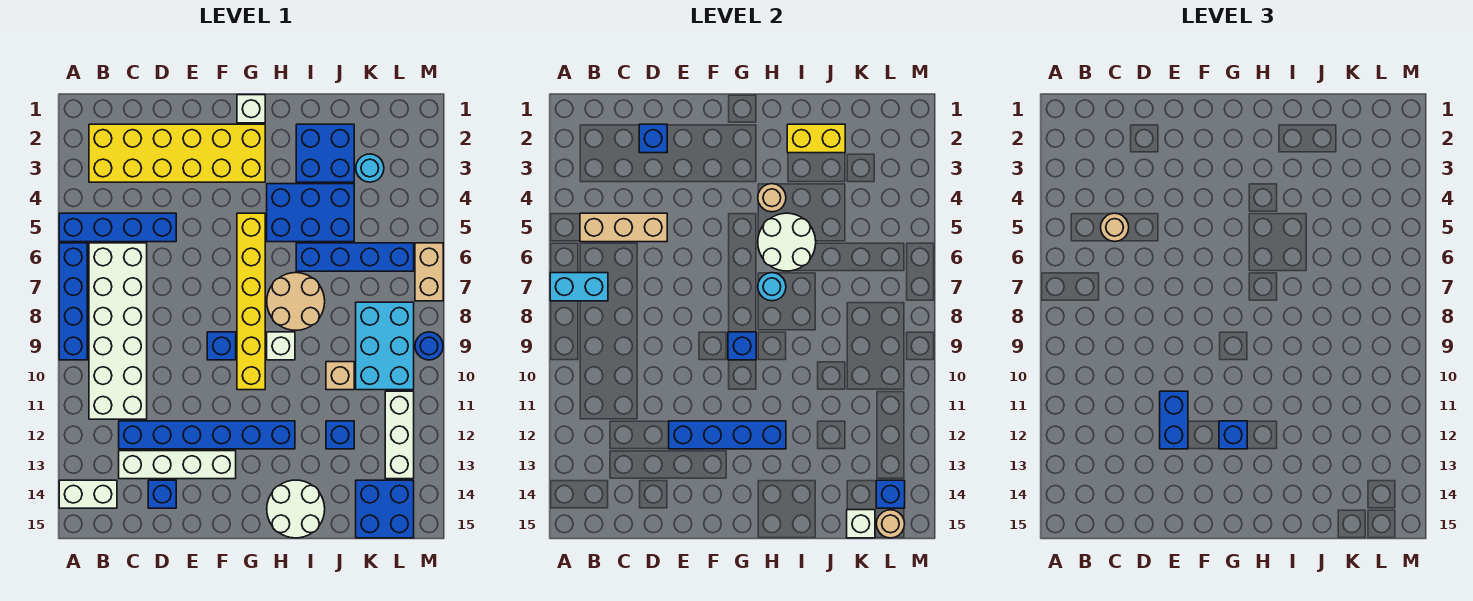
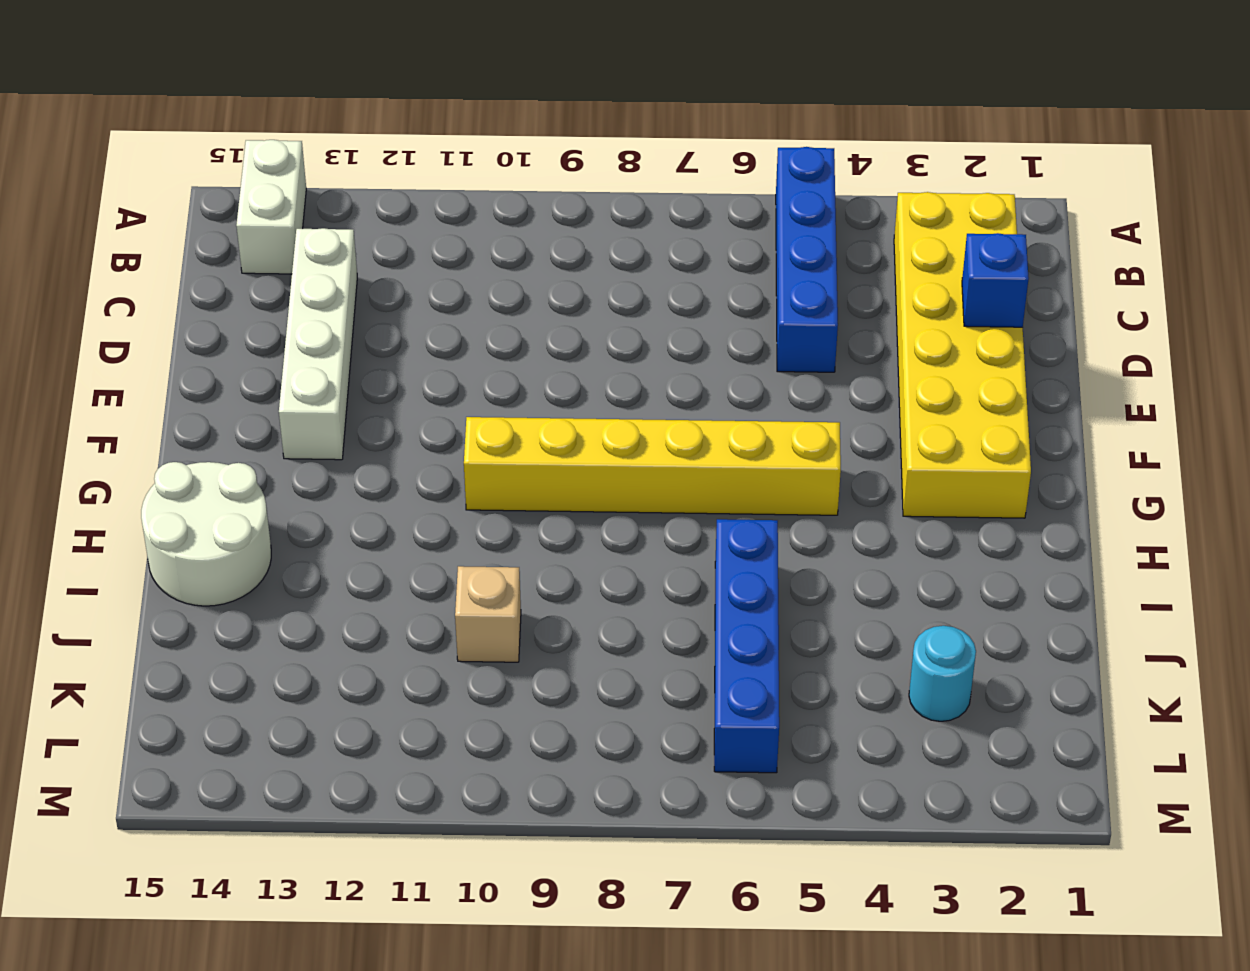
none -> blue brick A6:A9 level 1
none -> white brick B6:C11 level 1
none -> blue brick C12:H12 level 1
none -> blue brick D14 level 1

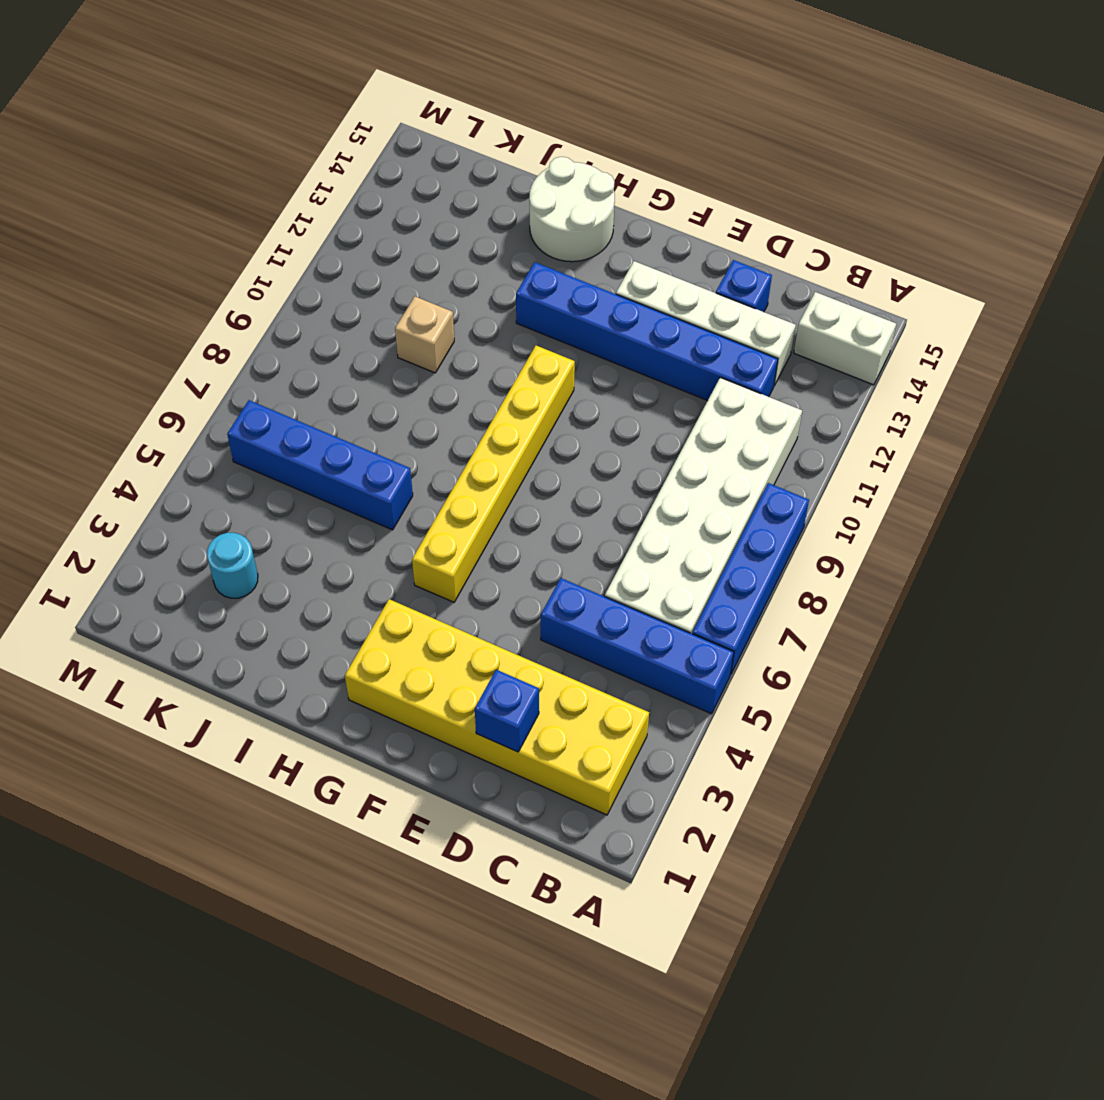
none -> blue brick F9 level 1
none -> white brick G1 level 1
none -> blue brick H4:J5 level 1
none -> tan round brick H7:I8 level 1

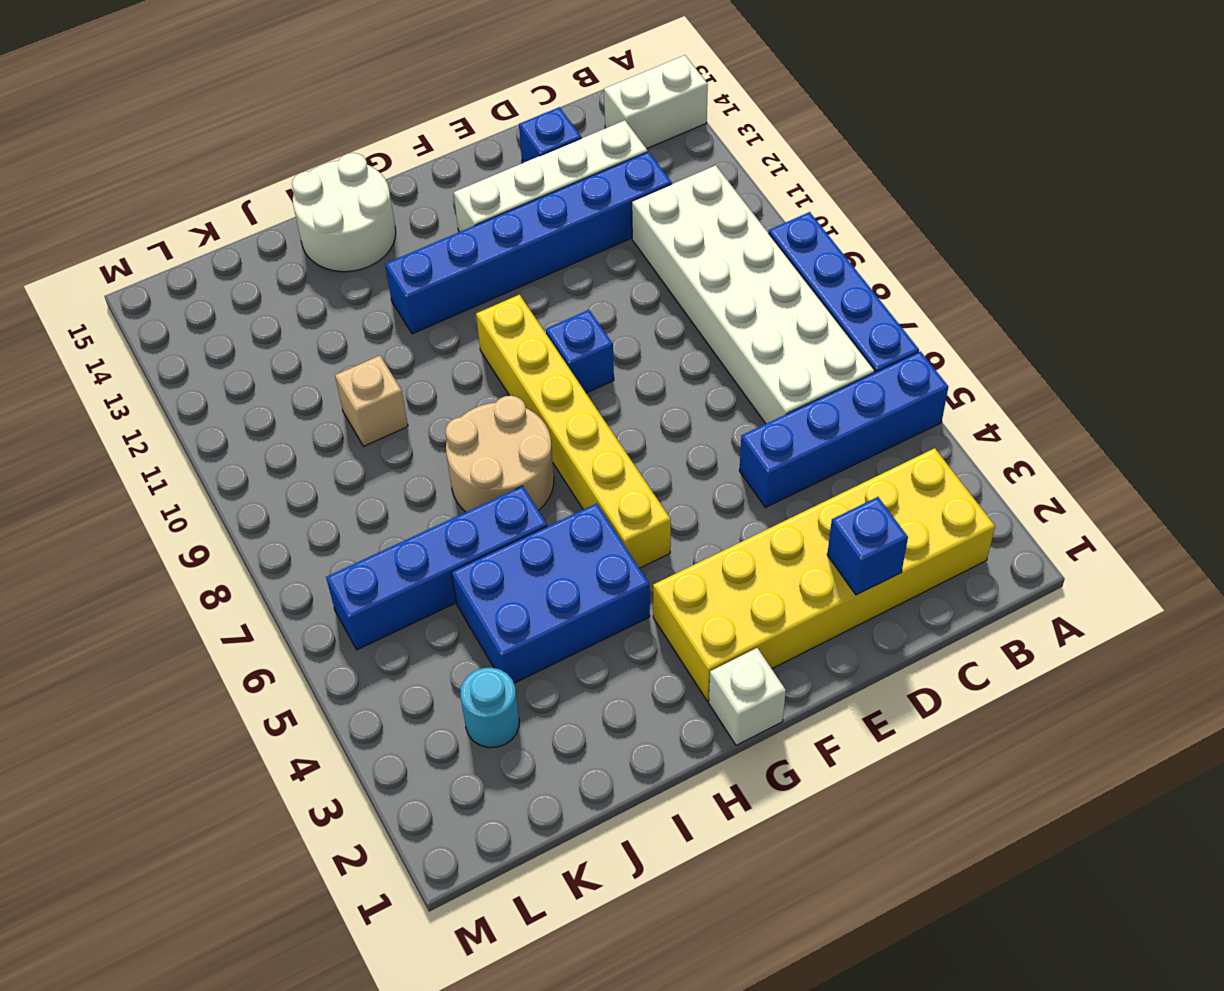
none -> white brick H9 level 1
none -> blue brick I2:J3 level 1
none -> blue brick J12 level 1
none -> cyan brick K8:L10 level 1

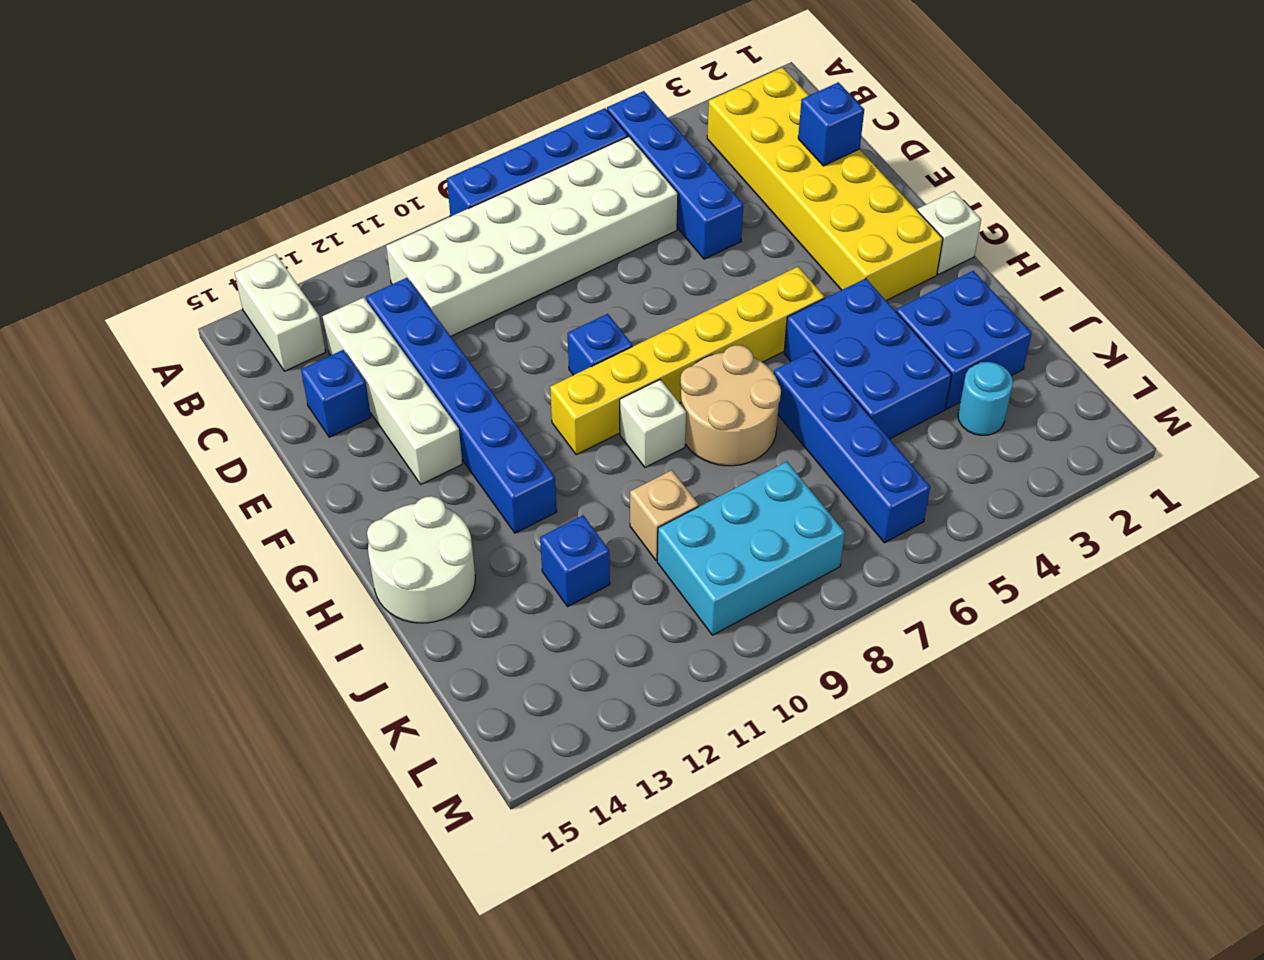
none -> blue brick K14:L15 level 1
none -> white brick L11:L13 level 1
none -> tan brick M6:M7 level 1
none -> blue round brick M9 level 1

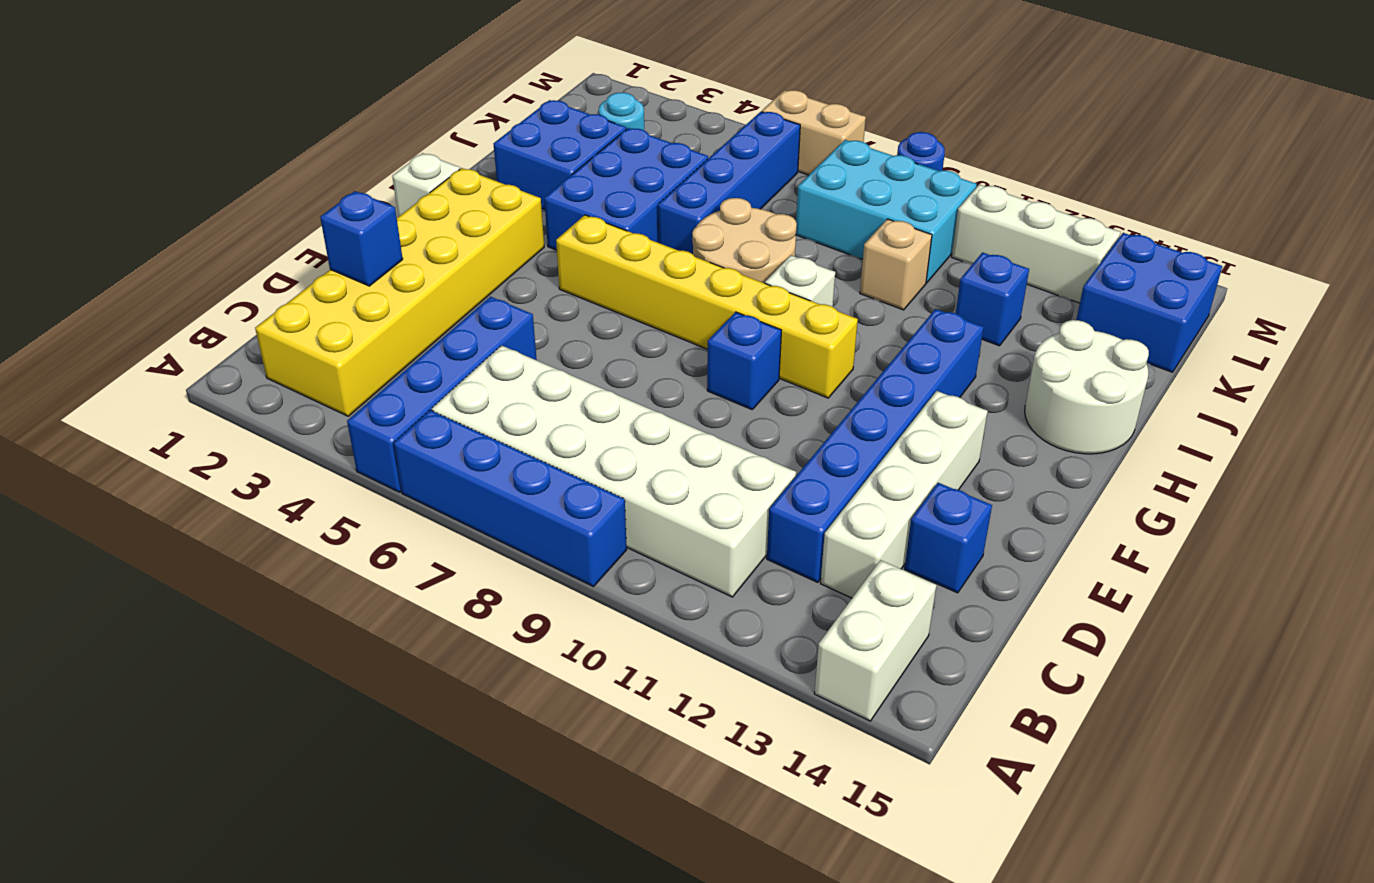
none -> cyan brick A7:B7 level 2
none -> tan brick B5:D5 level 2
none -> blue brick E12:H12 level 2
none -> blue brick G9 level 2

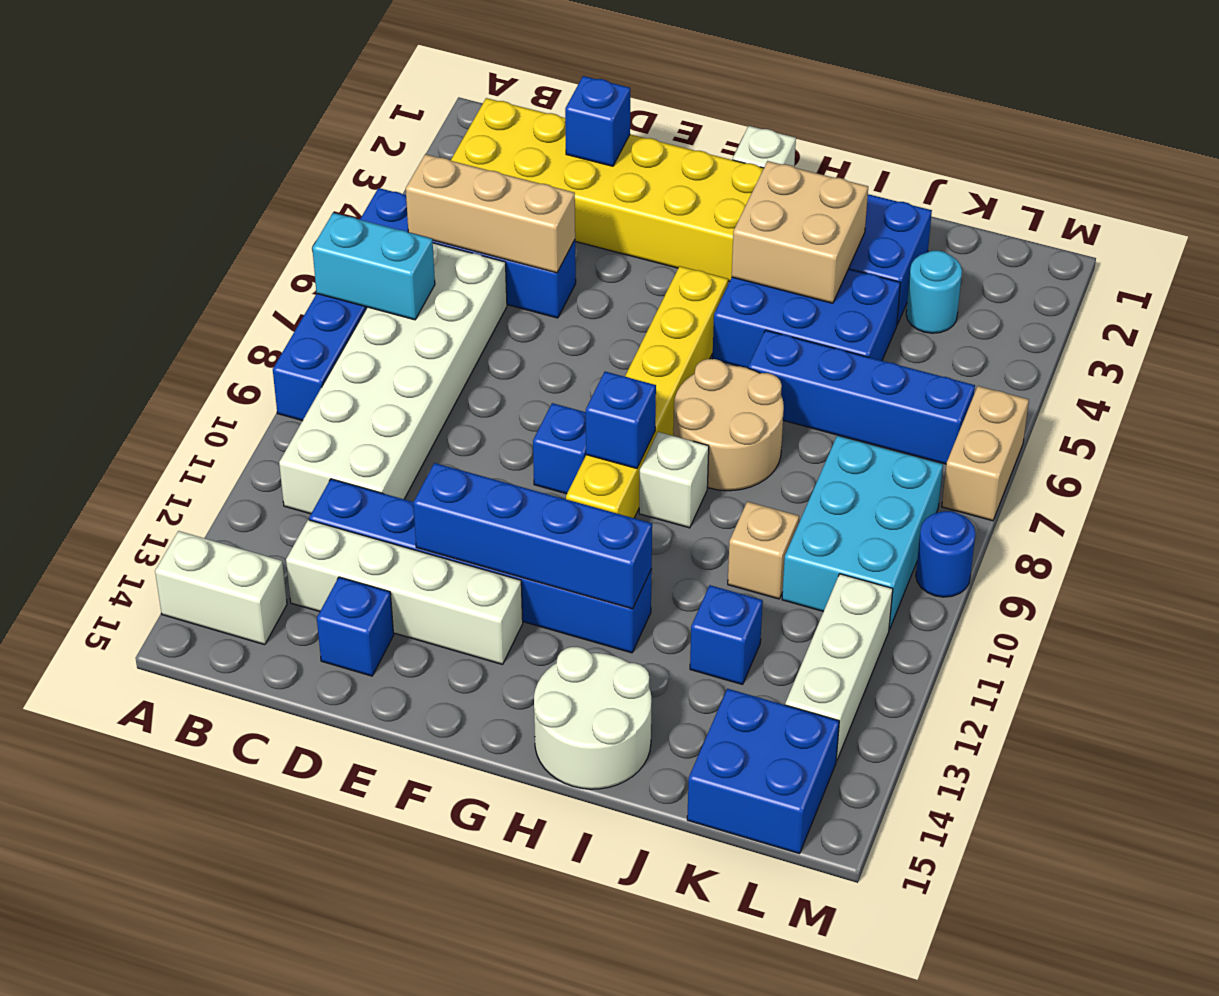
tan brick H3:I4 level 2 -> tan round brick H4 level 2
none -> white round brick H5:I6 level 2
none -> cyan round brick H7 level 2
none -> yellow brick I2:J2 level 2
none -> white brick K15 level 2

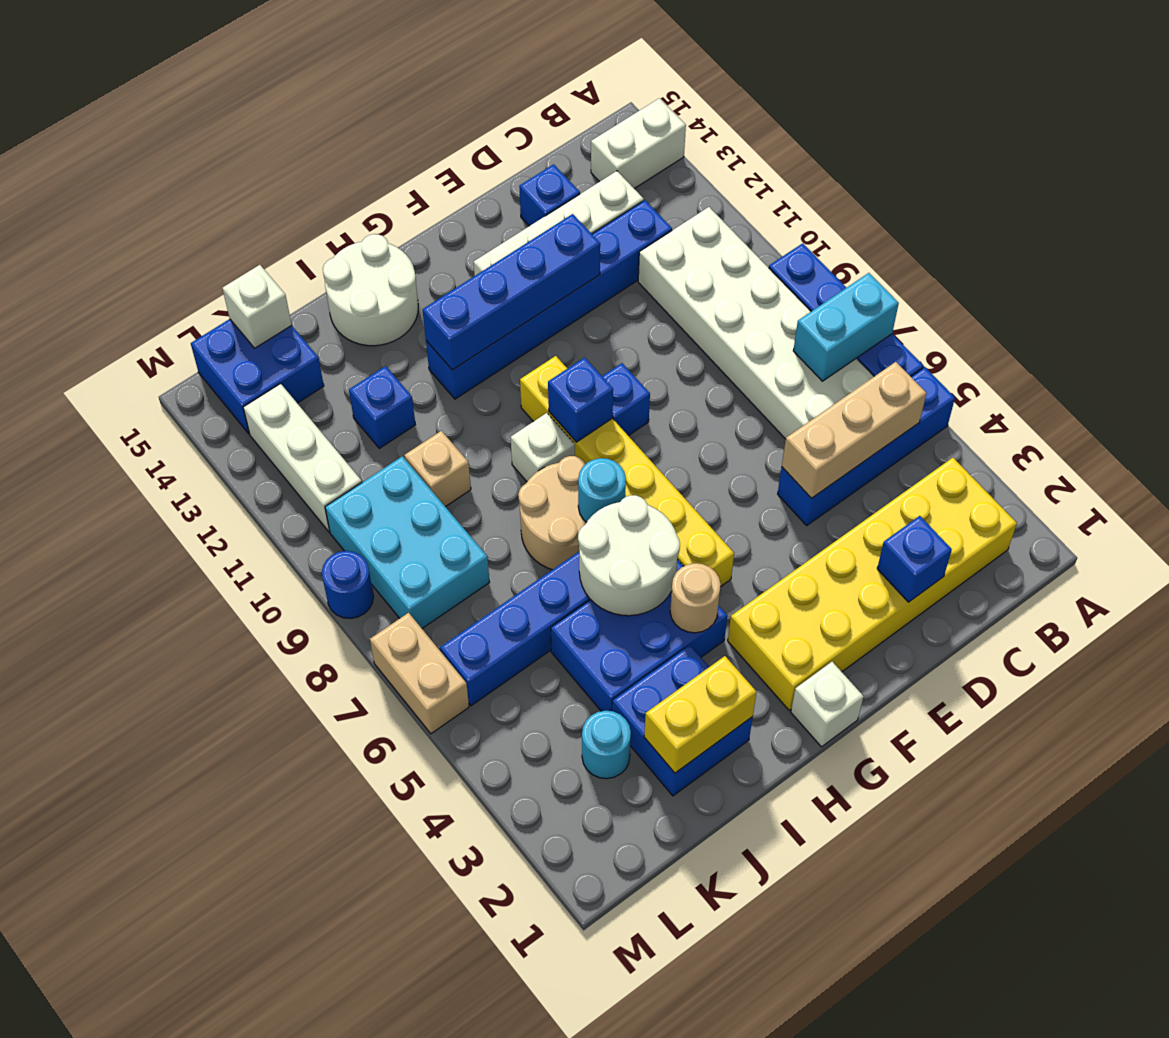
none -> blue brick L14 level 2
none -> tan round brick L15 level 2
none -> tan round brick C5 level 3
none -> blue brick E11:E12 level 3

